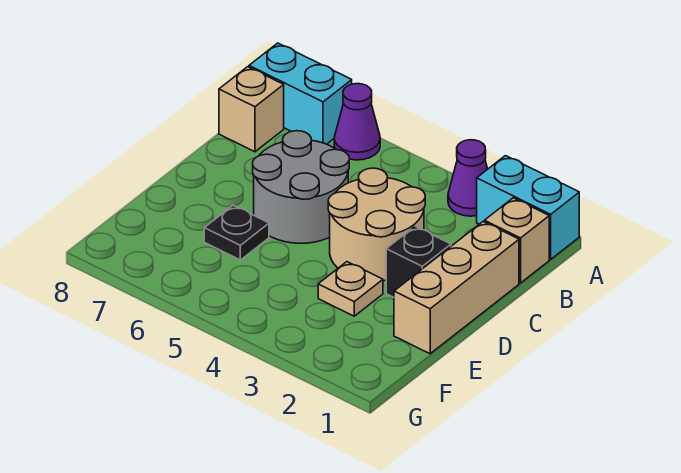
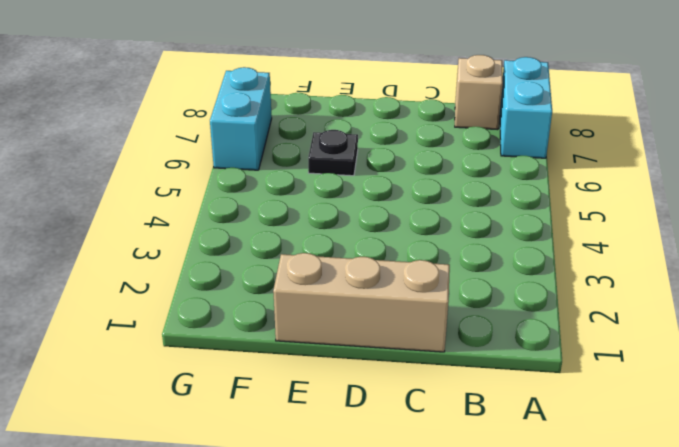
cyan brick G6:G7 level 1 -> cyan brick A1:A2 level 1
none -> purple cone A3 level 1
none -> purple cone A6 level 1
none -> tan brick B1 level 1

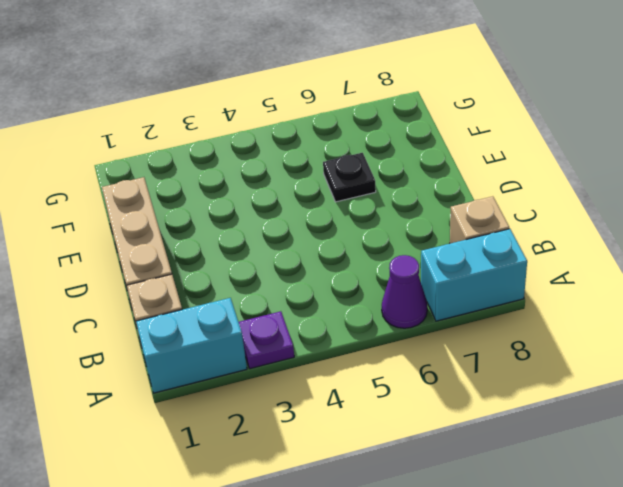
purple plate A3 level 1 -> purple cone A3 level 1
none -> tan round brick C3:D4 level 1
none -> grey round brick C5:D6 level 1
none -> black brick D2 level 1

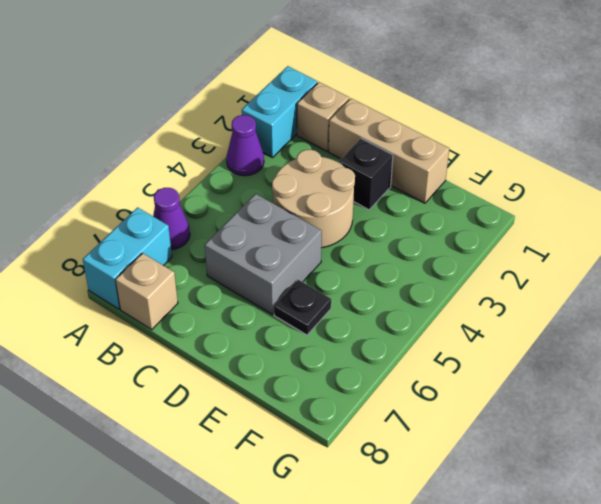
grey brick C5:D6 level 1 -> grey round brick C5:D6 level 1
none -> tan plate E3 level 1

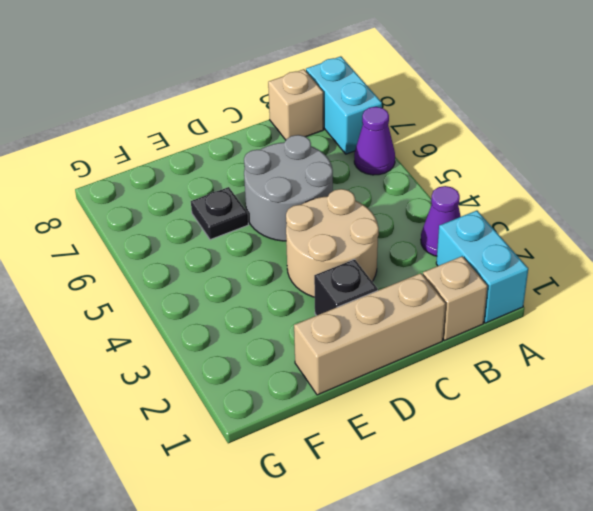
none -> tan plate E3 level 1

